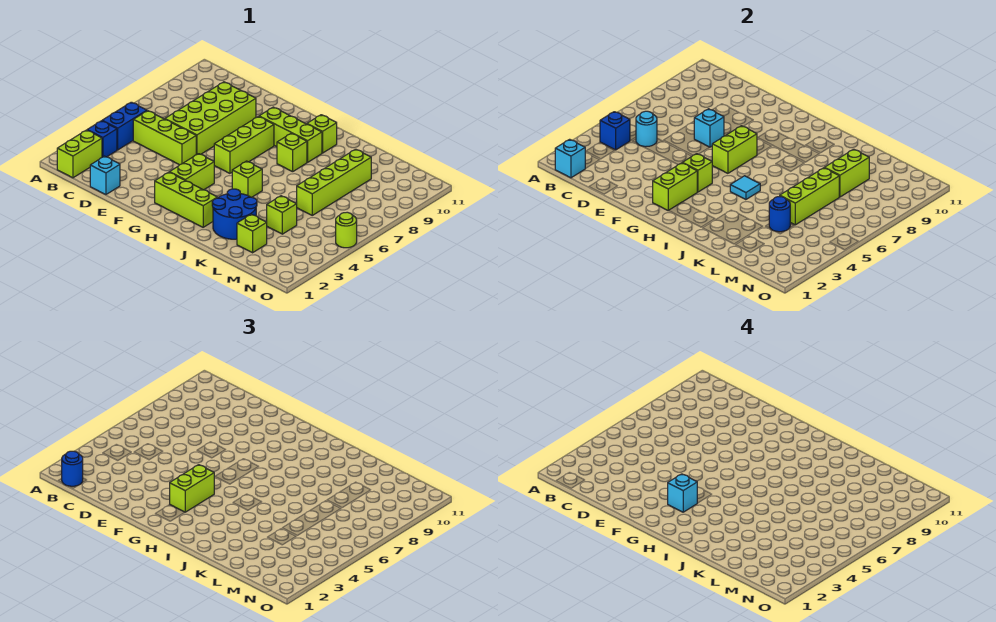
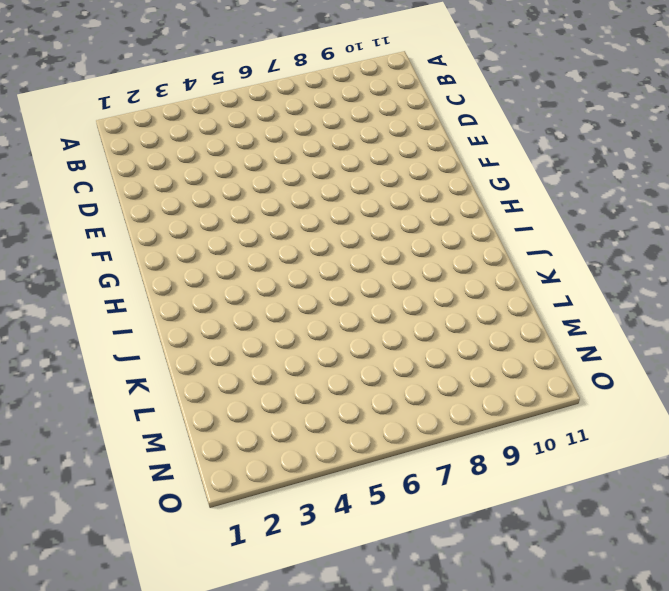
none -> lime brick B1:B2 level 1
none -> blue brick B3 level 1
none -> blue brick B4:B5 level 1
none -> lime brick C5:E5 level 1

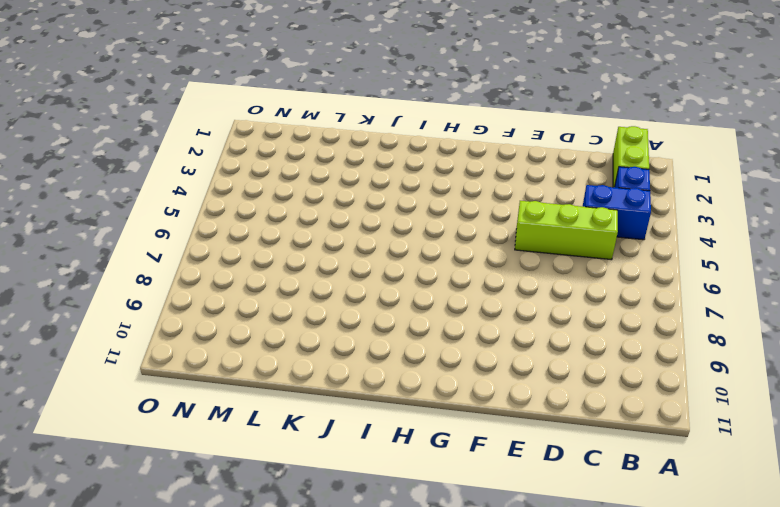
blue brick B4:C4 level 1 -> blue brick B4:B5 level 1
none -> cyan brick D1 level 1
none -> lime brick D6:E9 level 1
none -> lime brick G2:I2 level 1
none -> lime brick G3:G4 level 1

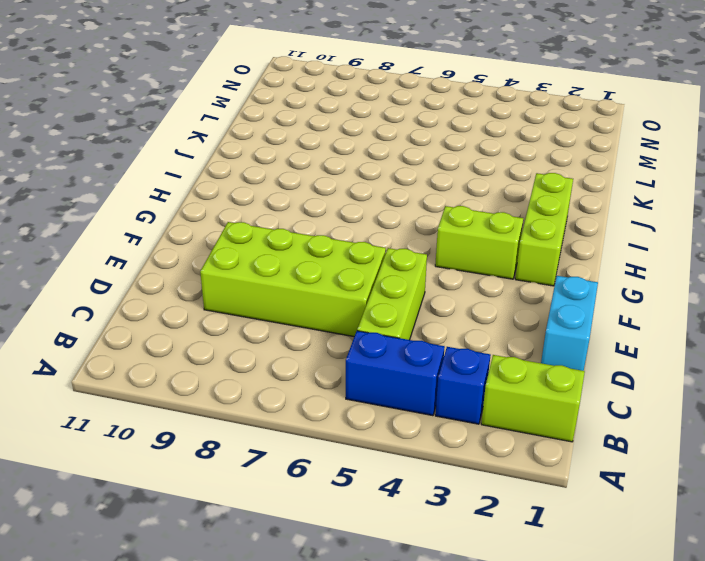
cyan brick D1:E1 level 1 -> cyan brick D1 level 1
none -> lime brick G6:G8 level 1
none -> lime brick G9:I9 level 1
none -> lime brick I5 level 1
none -> lime brick I8 level 1

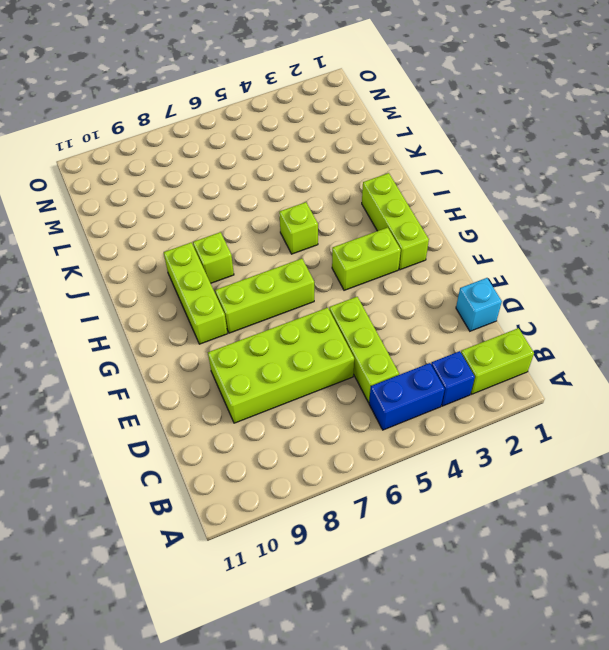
none -> lime brick I10 level 1
none -> blue round brick J2:K3 level 1
none -> lime brick L2 level 1
none -> lime brick L4 level 1

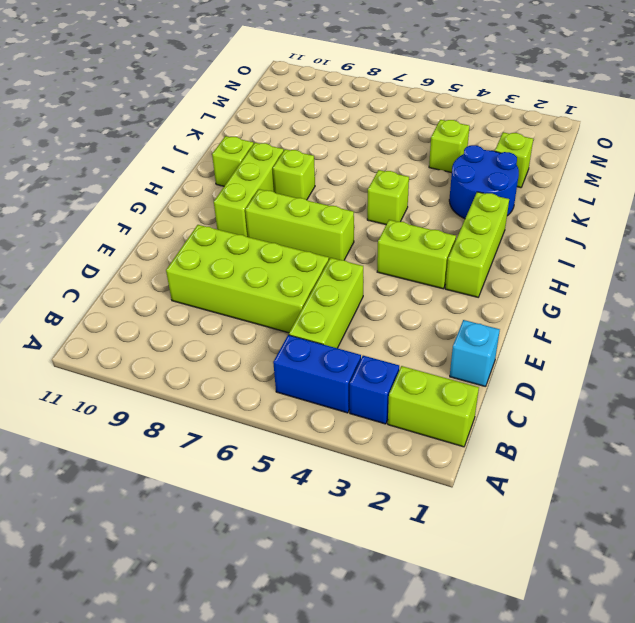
none -> lime brick L6:L9 level 1
none -> lime round brick O5 level 1
none -> cyan brick B1 level 2
none -> blue brick B4 level 2

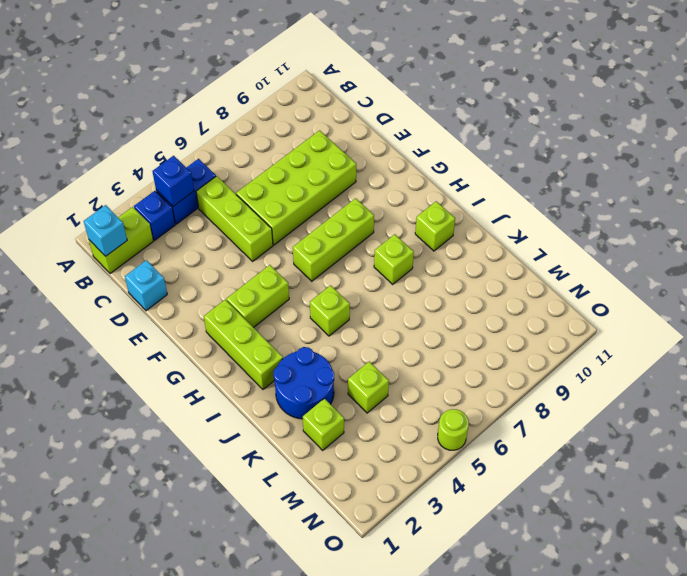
none -> lime brick G9:I9 level 1
none -> lime brick L6:L9 level 1
none -> cyan round brick C5 level 2
none -> cyan brick E7 level 2

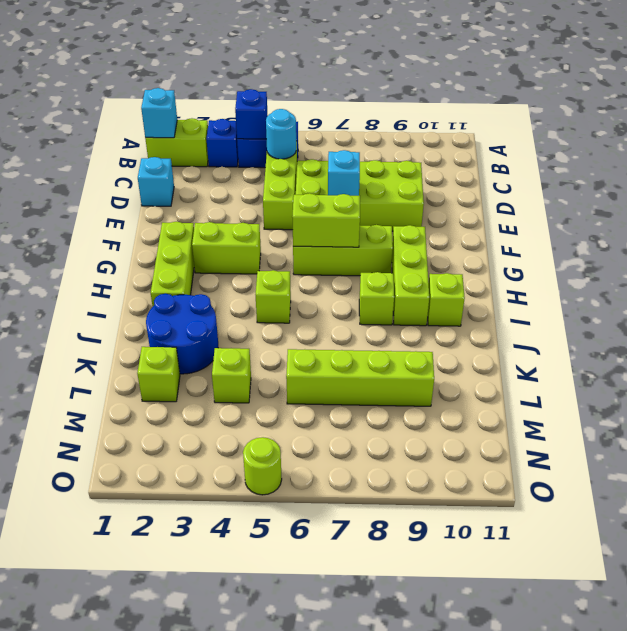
none -> lime brick G2:G3 level 2
none -> lime brick G4 level 2
none -> cyan tile I5 level 2
none -> blue round brick L4 level 2

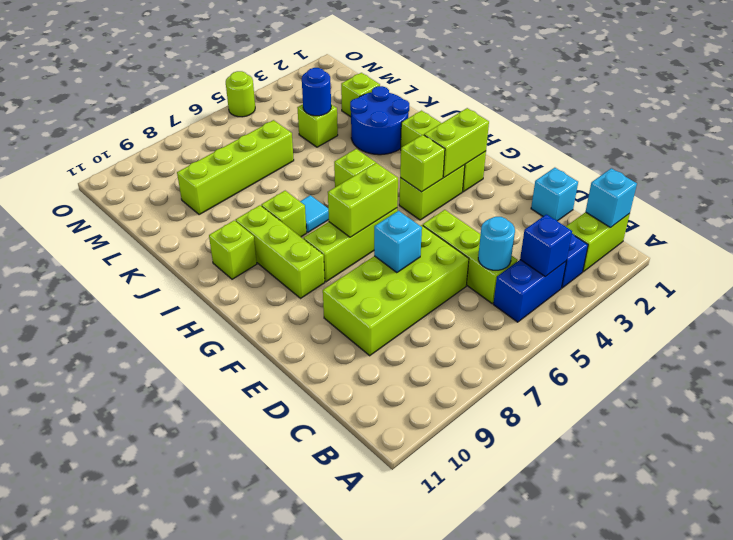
cyan tile I7 level 1 -> cyan tile I5 level 2
none -> lime brick L5:L7 level 2
none -> lime brick L8:L9 level 2
none -> blue round brick B1 level 3
none -> lime brick G3:G4 level 3

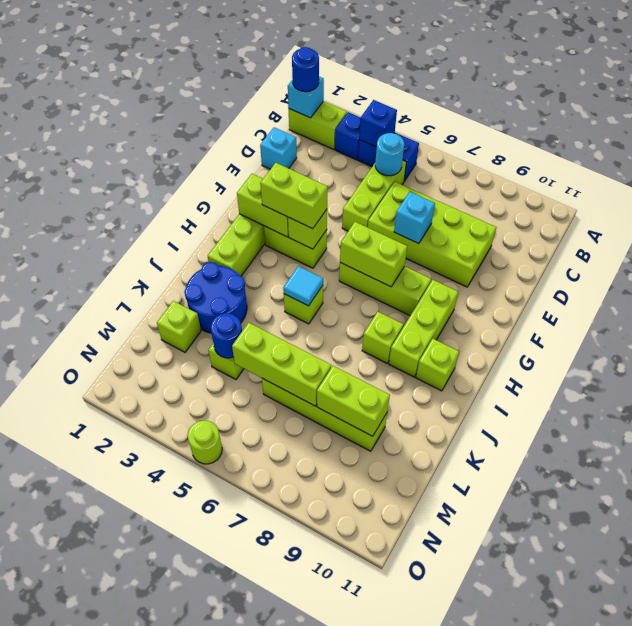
none -> cyan brick G3 level 4

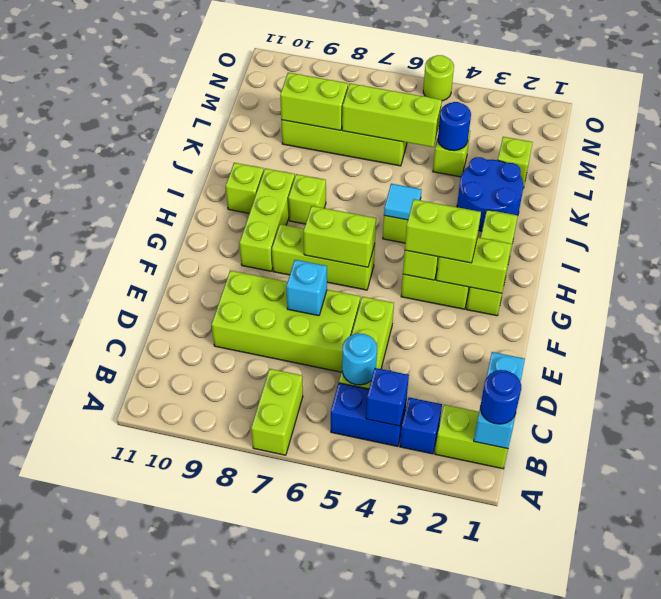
lime brick A7:B7 level 1 -> none
none -> cyan brick G3 level 4

